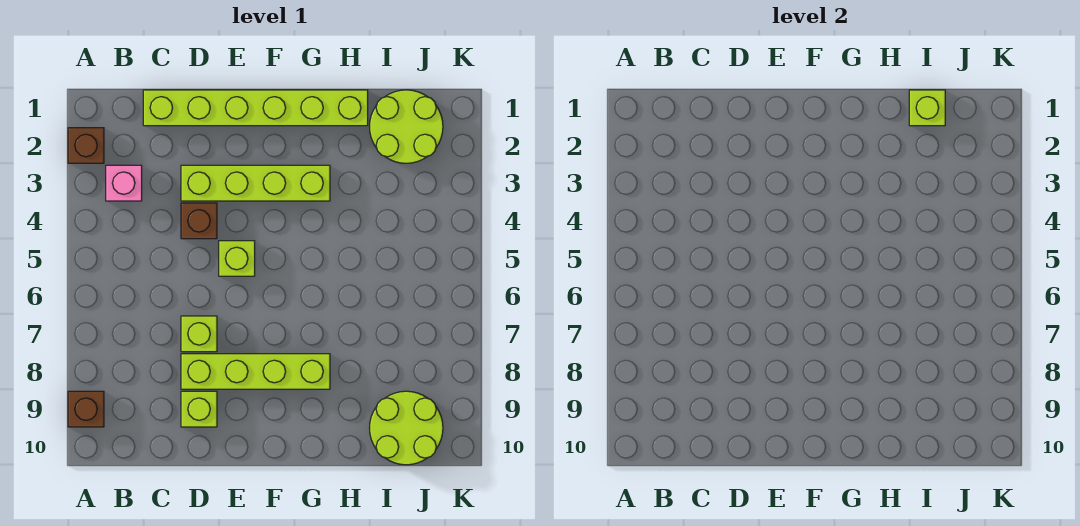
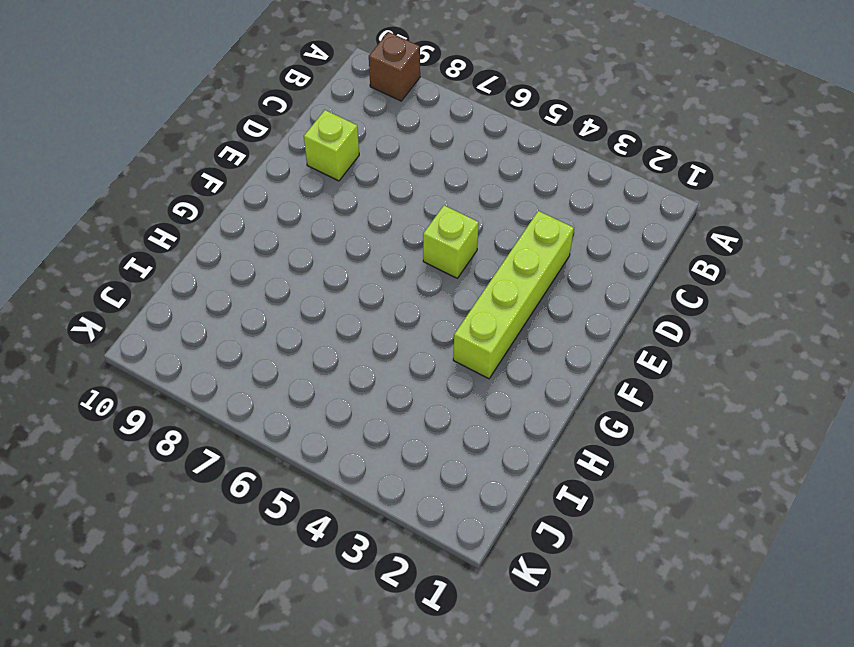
none -> brown brick A2 level 1
none -> pink brick B3 level 1
none -> lime brick C1:H1 level 1

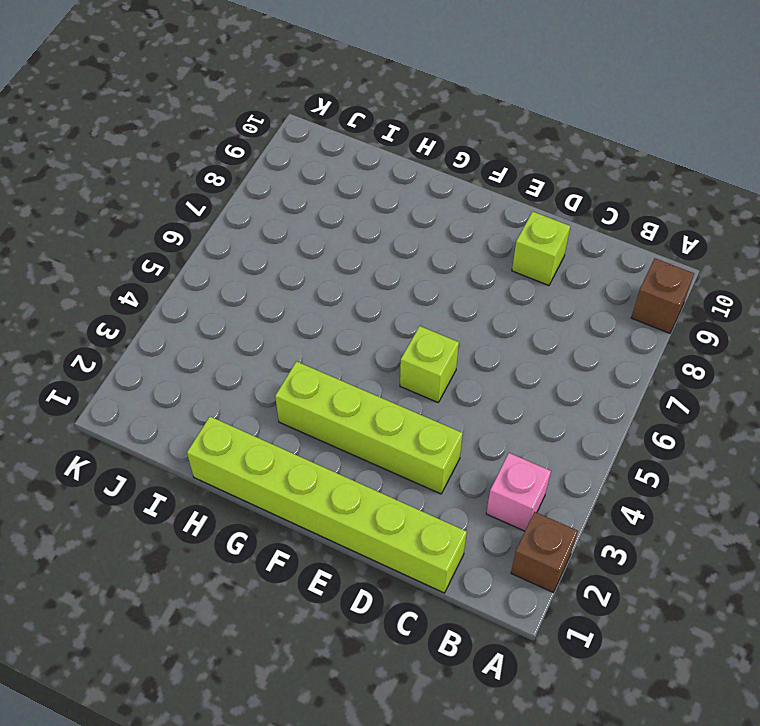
none -> brown brick D4 level 1
none -> lime brick D7 level 1
none -> lime brick D8:G8 level 1

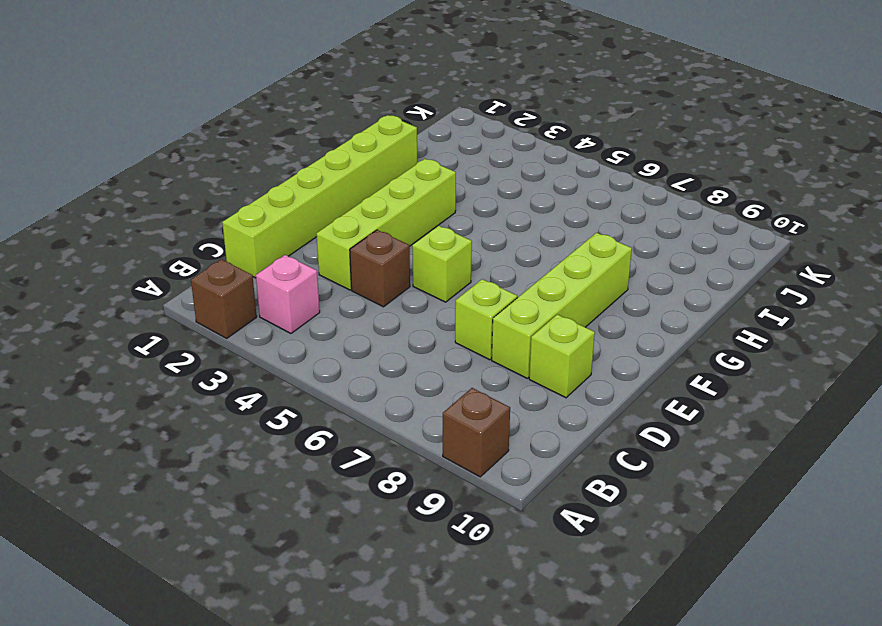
none -> lime round brick I1:J2 level 1
none -> lime round brick I9:J10 level 1
none -> lime brick I1 level 2

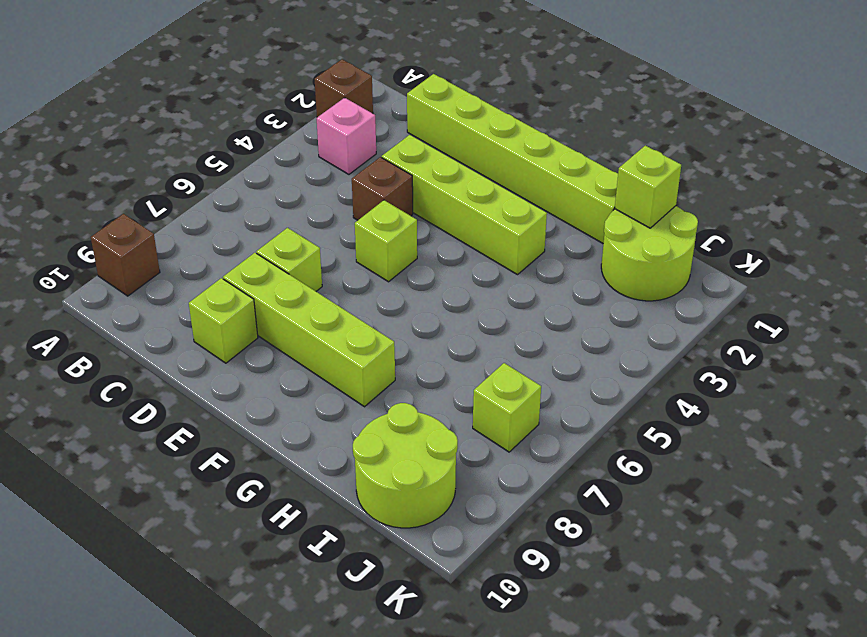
lime brick J7 level 1 -> none

